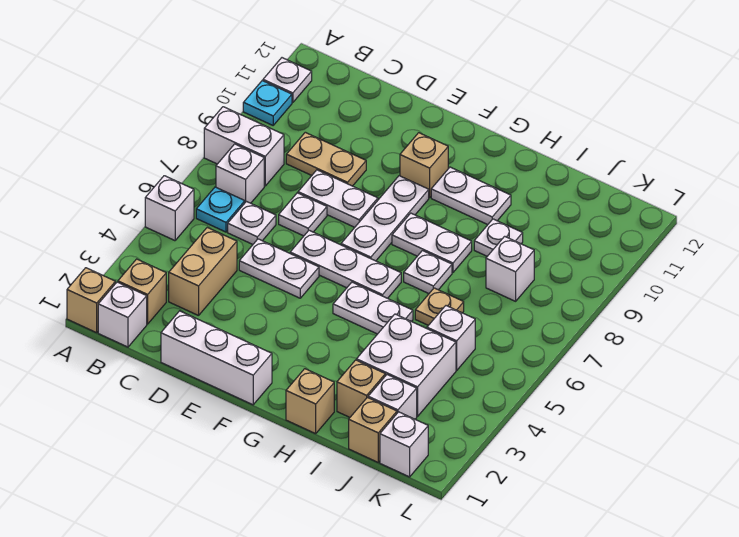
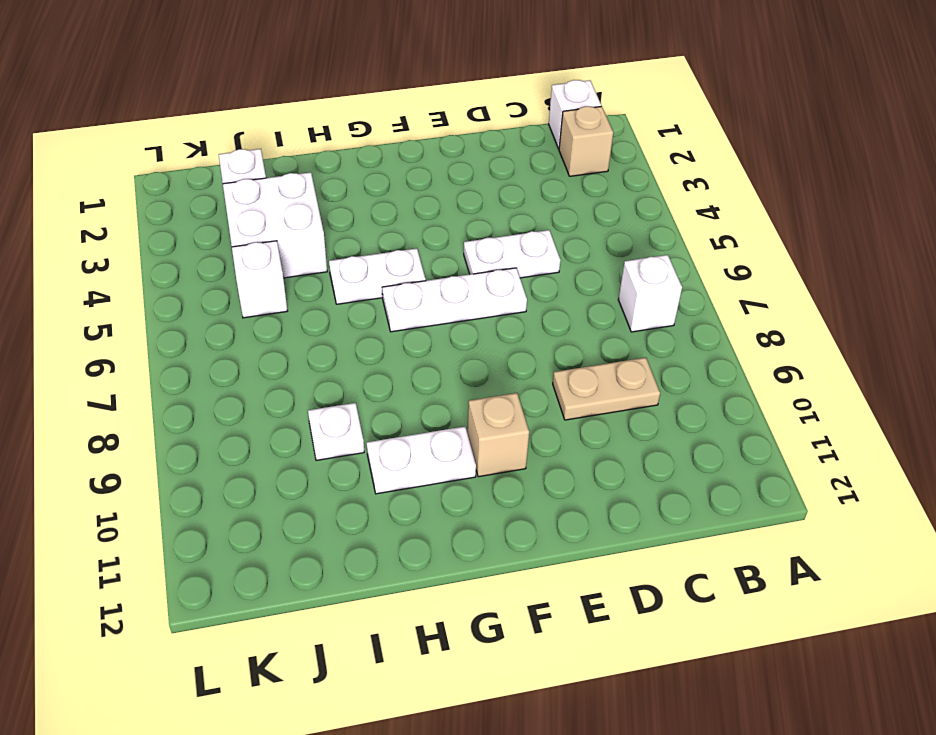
none -> tan brick A1 level 1
none -> white brick A5 level 1
none -> white brick A8:B8 level 1
none -> cyan plate A10 level 1

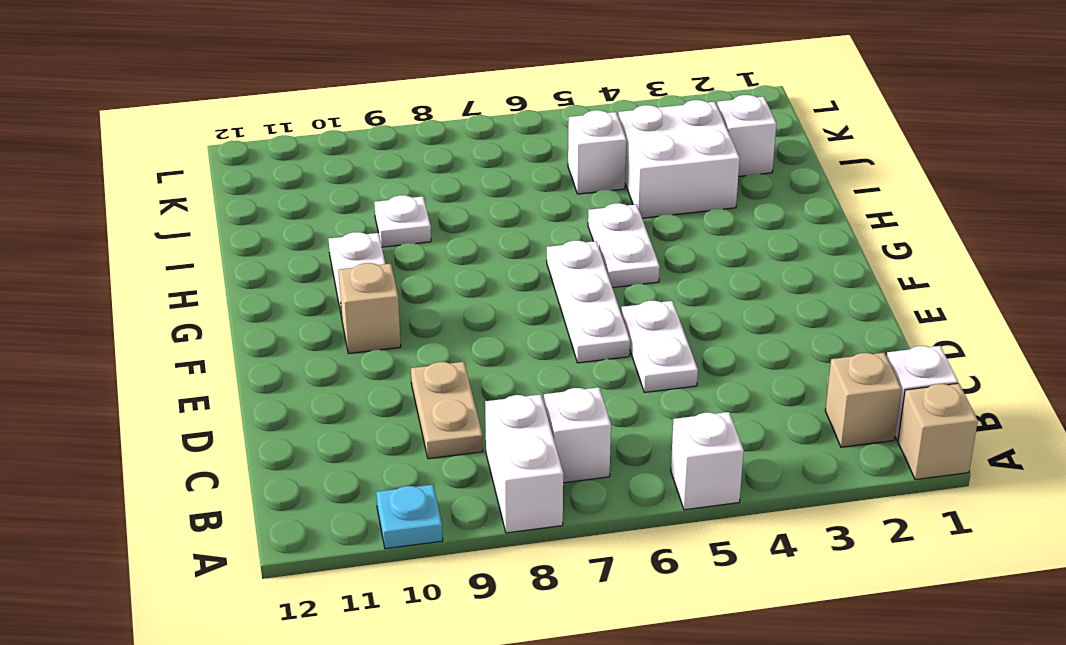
none -> white plate A11 level 1
none -> cyan plate B6 level 1
none -> tan brick C3:C4 level 1
none -> white plate C6 level 1

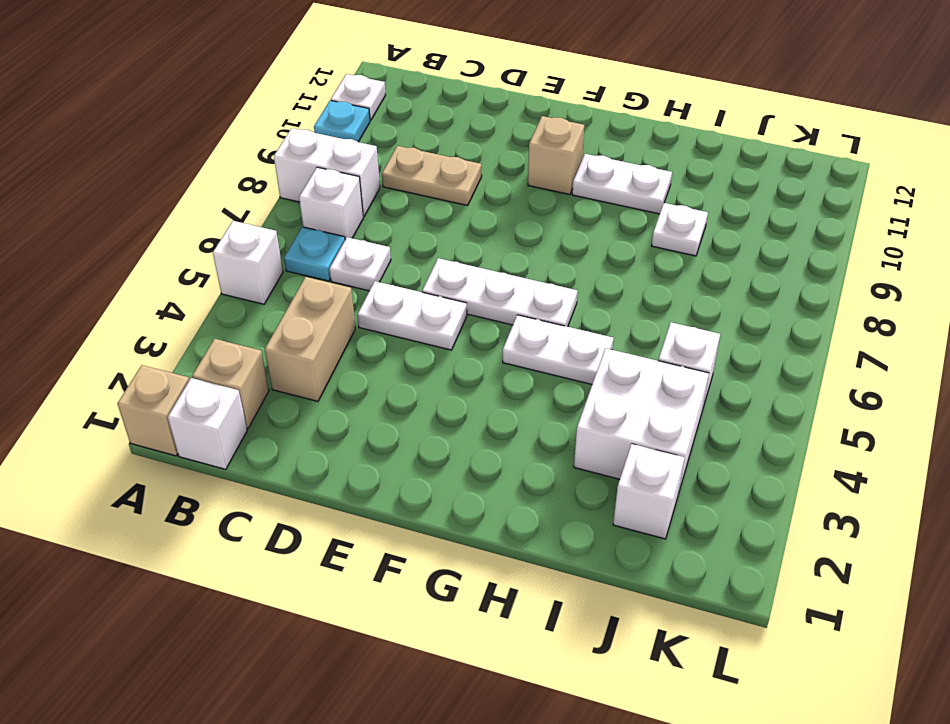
none -> white brick D1:F1 level 1
none -> white plate D7 level 1
none -> white plate D8:E8 level 1
none -> white plate F7:F9 level 1

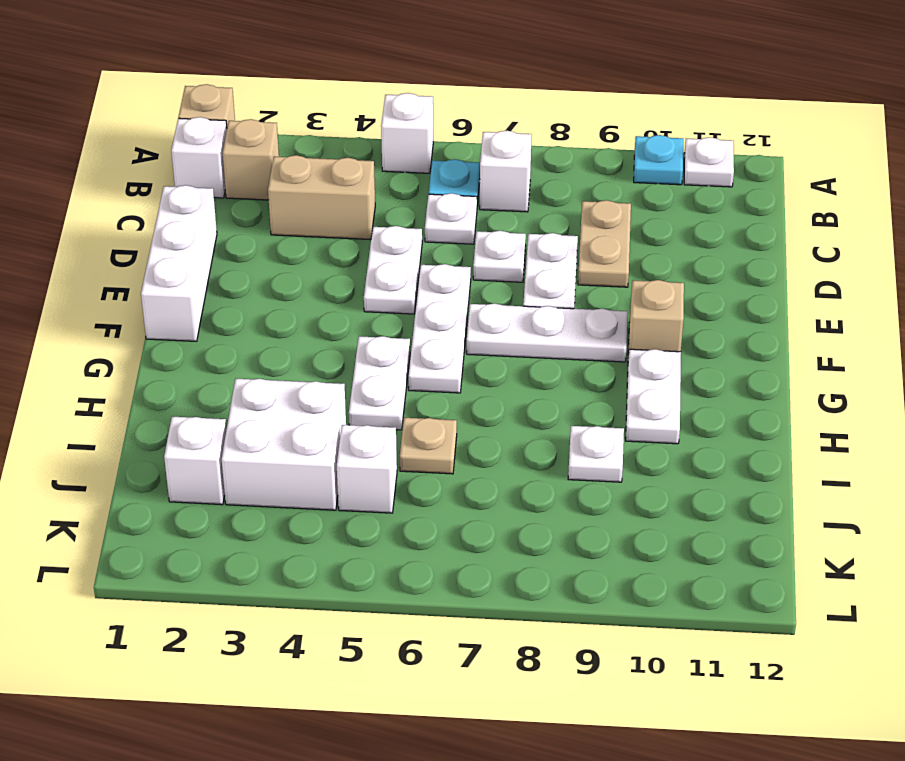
none -> white brick A8:B8 level 1
none -> white plate G8:H8 level 1
none -> tan brick H1 level 1
none -> white plate H7 level 1

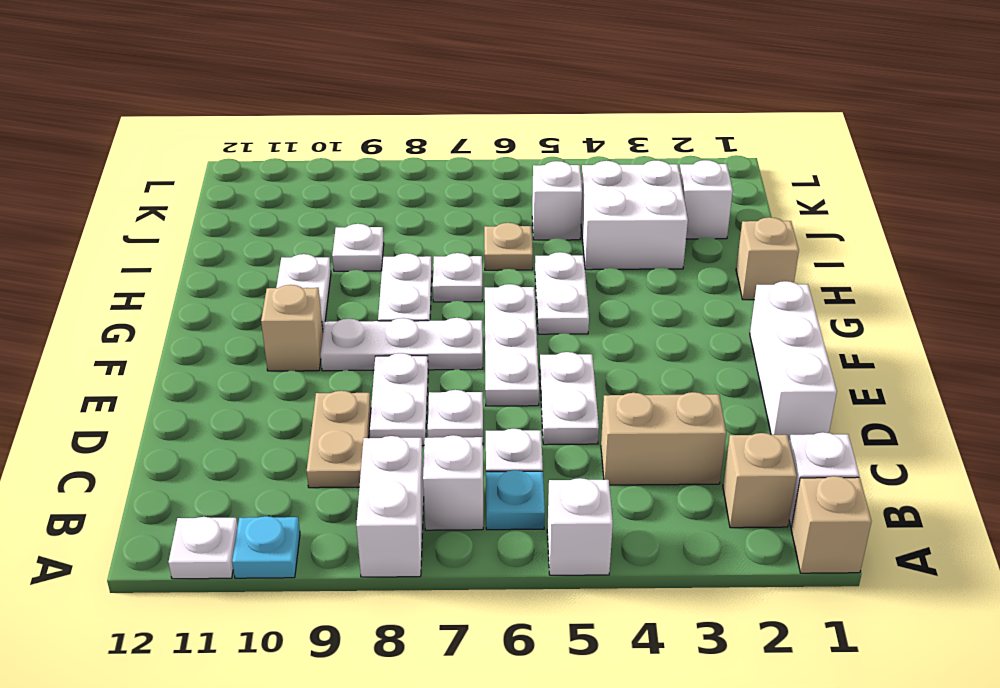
none -> tan brick I2 level 1
none -> tan brick J1 level 1
none -> white brick J8 level 1
none -> white brick K1 level 1

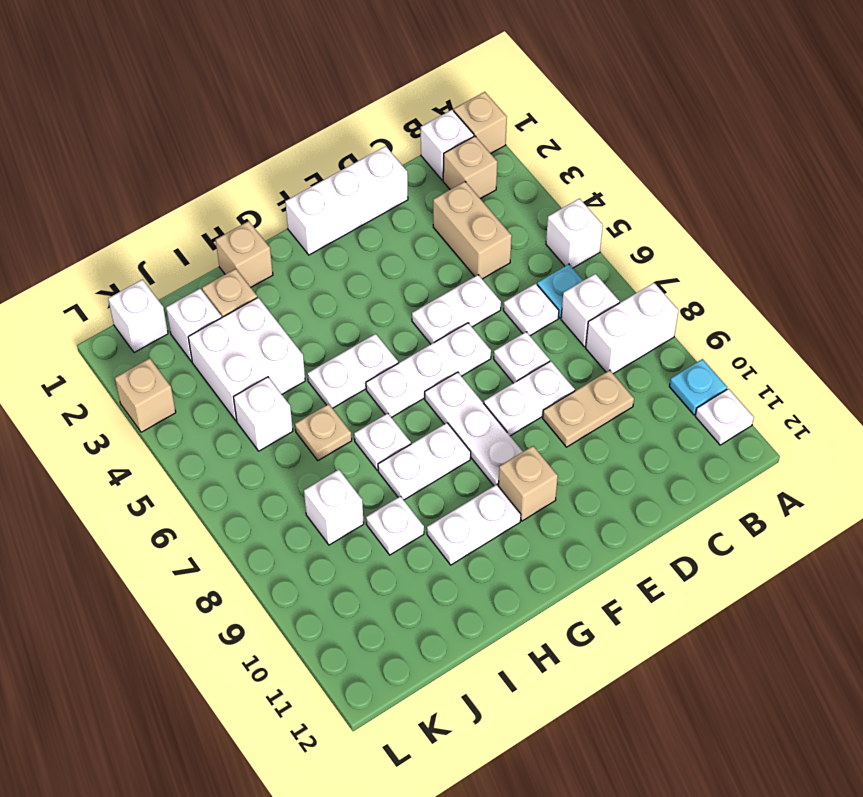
tan brick L3 level 1 -> tan brick J1 level 1

